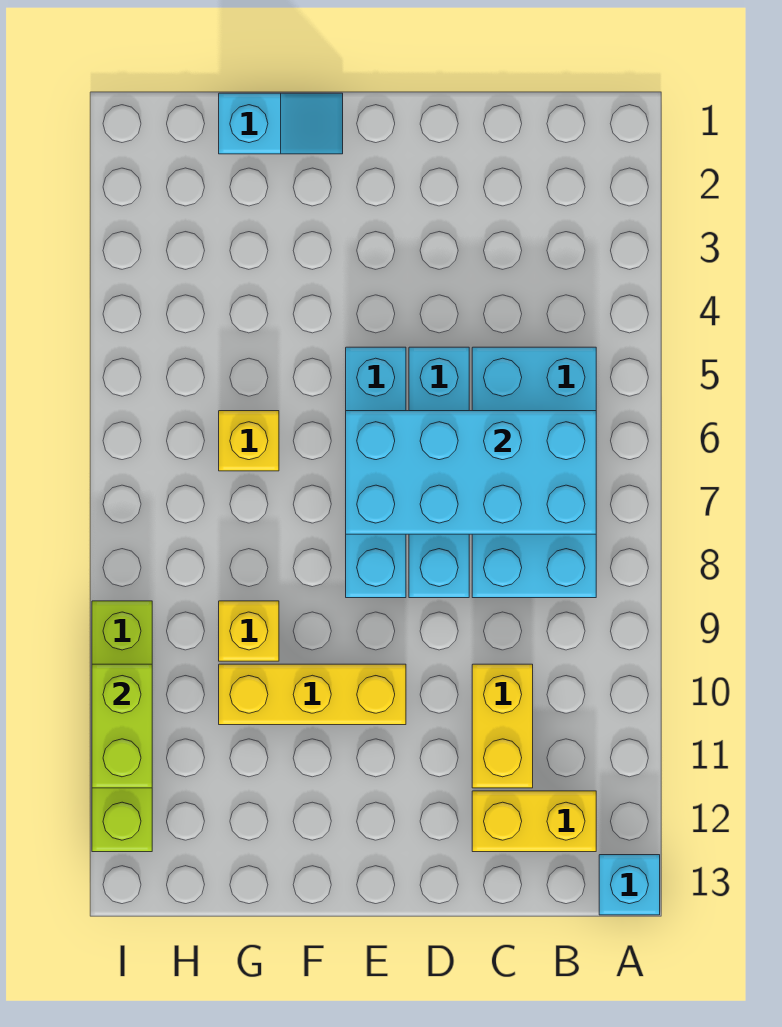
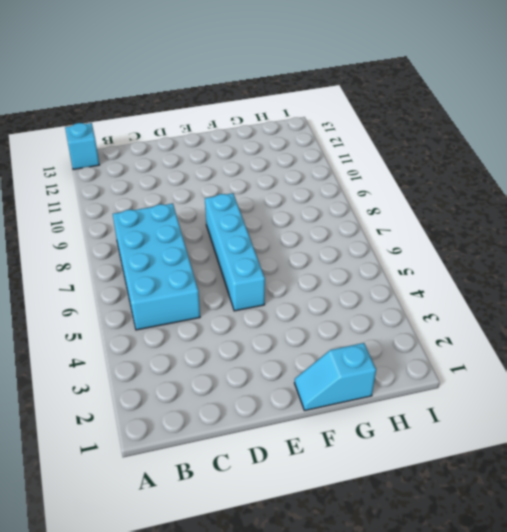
none -> yellow brick B12:C12 level 1
none -> yellow brick C10:C11 level 1
none -> cyan brick D5:D8 level 1

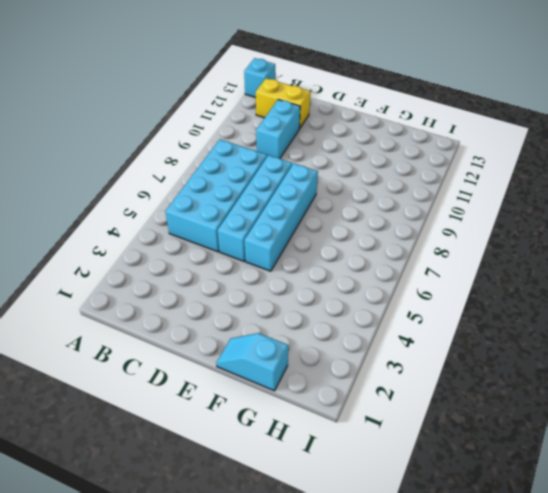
cyan brick C10:C11 level 1 -> yellow brick C10:C11 level 1
none -> yellow brick E10:G10 level 1
none -> yellow brick G6 level 1
none -> yellow brick G9 level 1

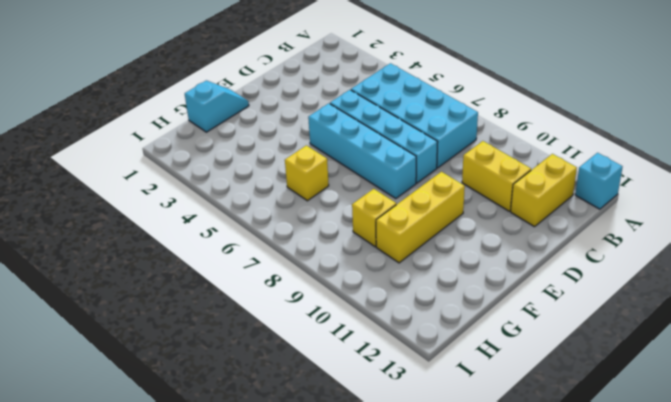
none -> lime brick I9:I12 level 1
none -> cyan brick B6:E7 level 2
none -> lime brick I10:I11 level 2

